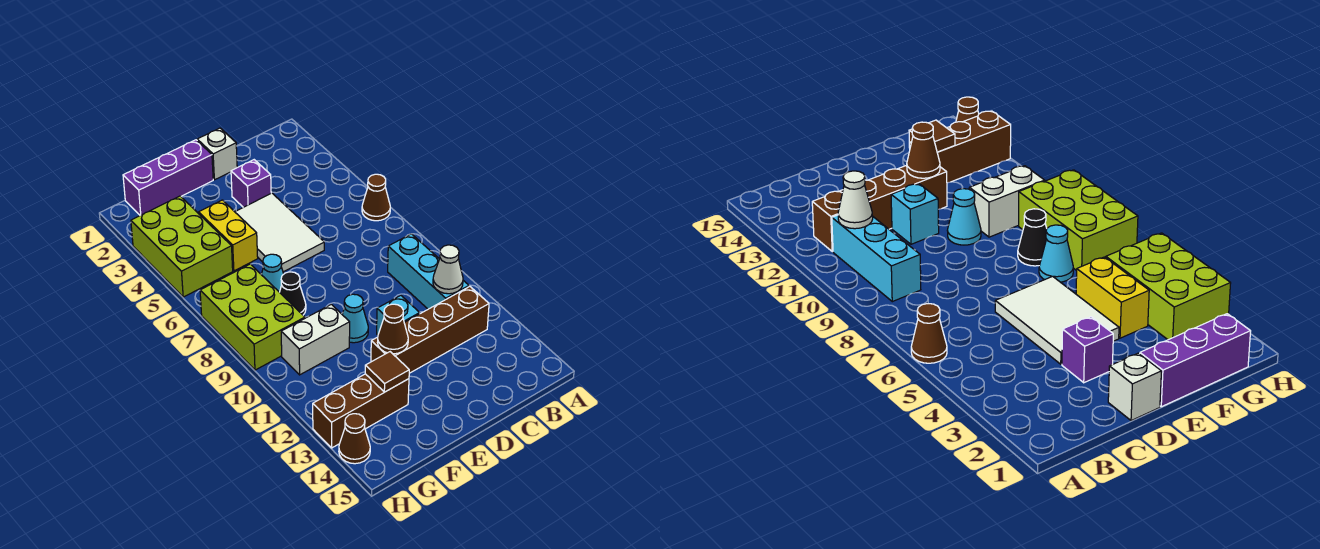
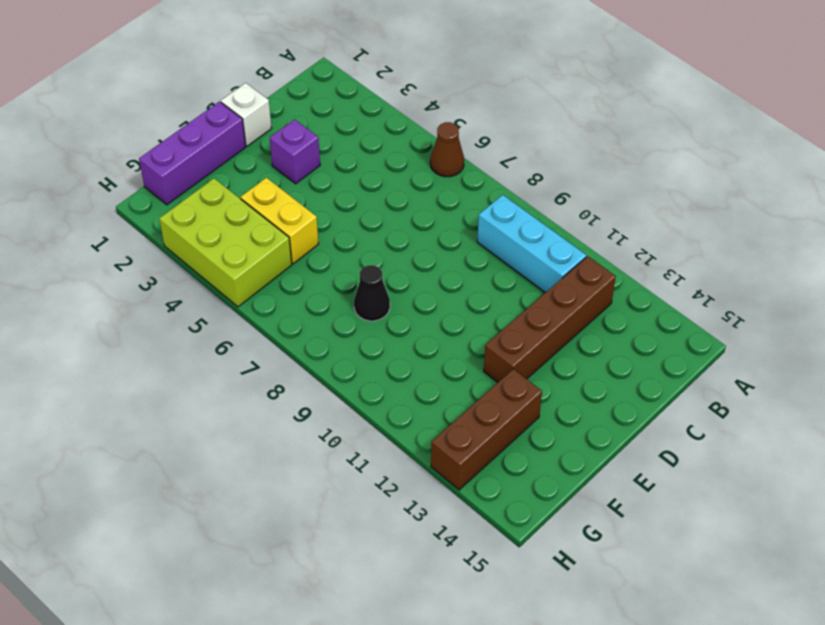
none -> white tile D4:E6 level 1
none -> cyan brick D11 level 1
none -> cyan cone E10 level 1

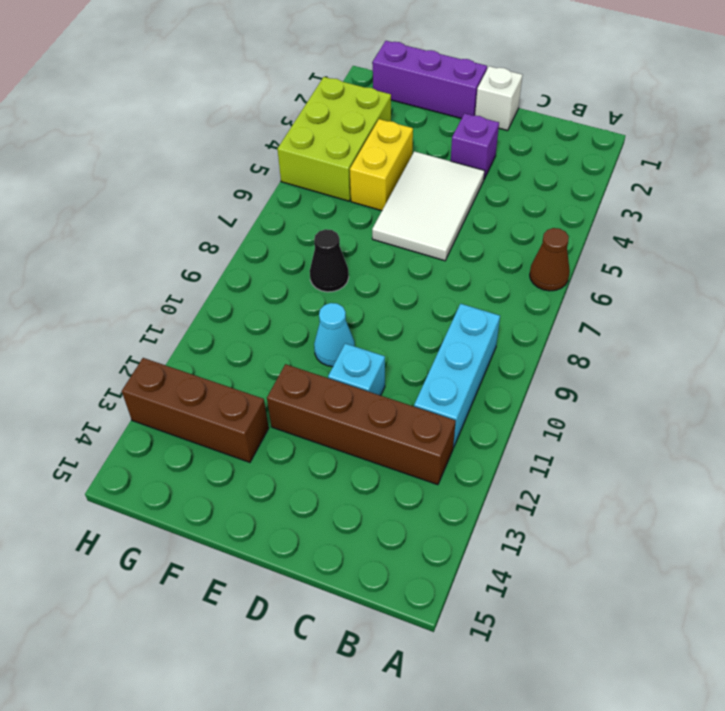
none -> cyan cone F7 level 1
none -> white brick F10:G10 level 1
none -> lime brick G7:H9 level 1

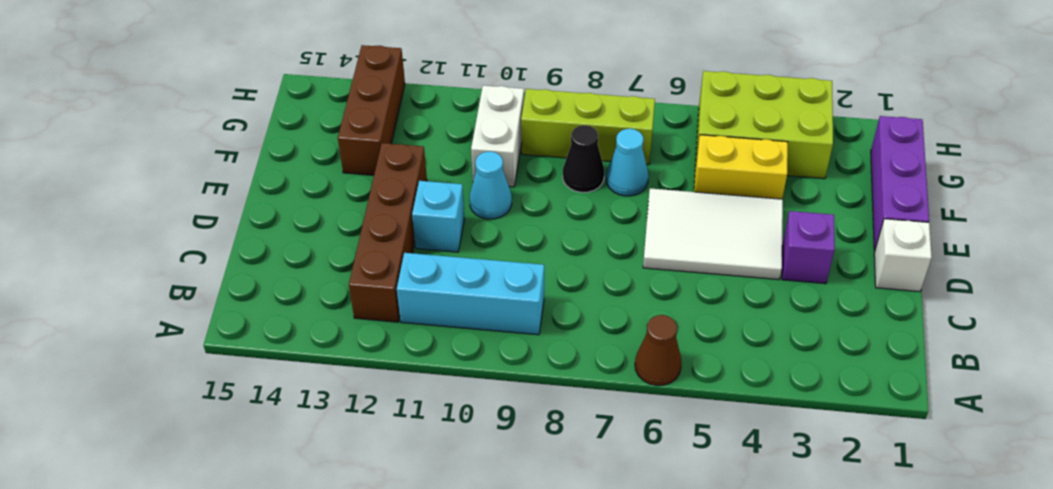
lime brick G7:G9 level 1 -> lime brick G7:H9 level 1
none -> brown cone H14 level 1
none -> white cone B11 level 2
none -> brown cone E12 level 2

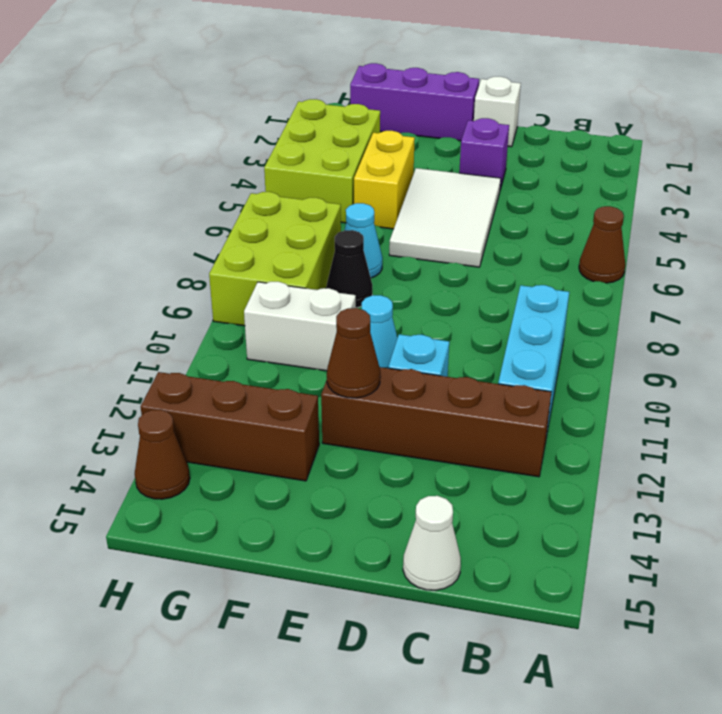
white cone C15 level 1 -> white cone B11 level 2
none -> brown tile F13 level 2

